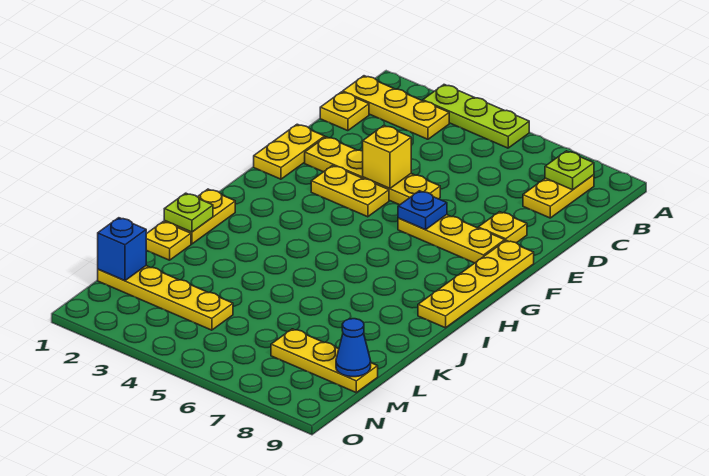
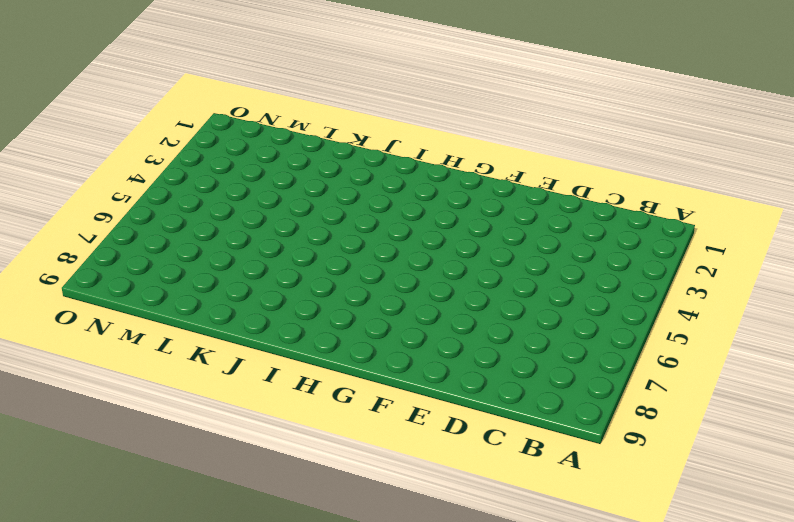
none -> lime plate A3:A5 level 1
none -> yellow plate B1:B3 level 1
none -> yellow plate B8:C8 level 1

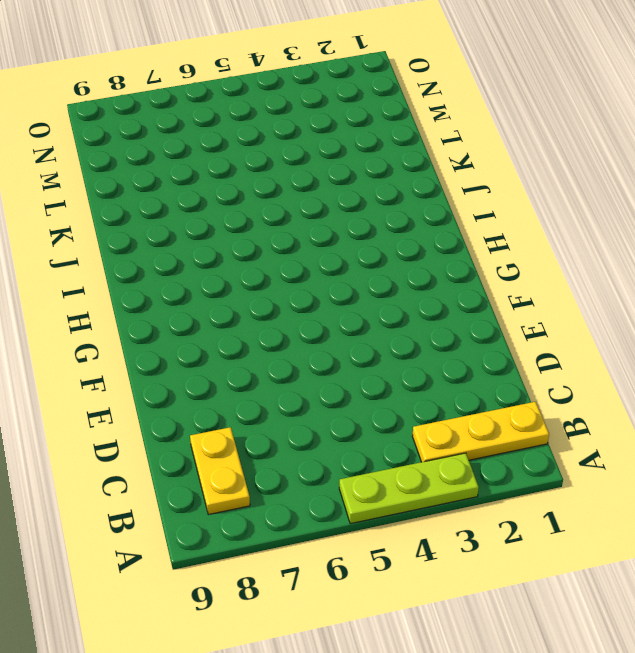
none -> yellow plate C1 level 1
none -> yellow plate E1:F1 level 1
none -> yellow plate E2:E5 level 1

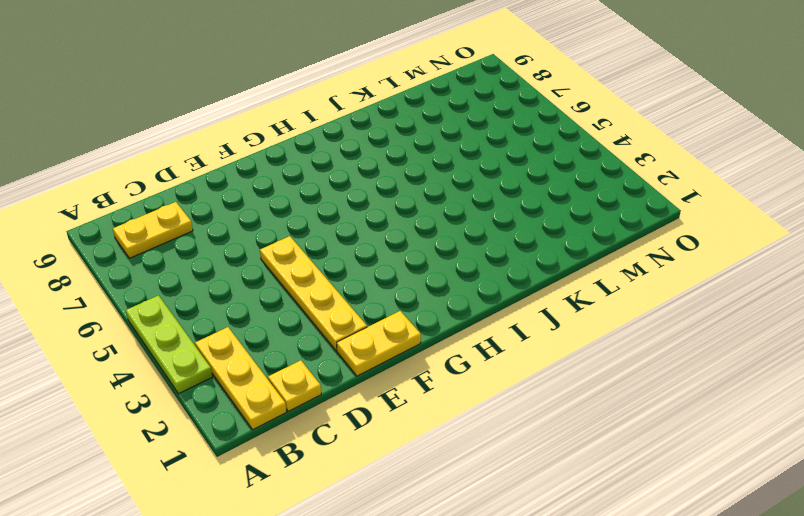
none -> yellow plate E8 level 1
none -> yellow plate F3:F4 level 1
none -> yellow plate F6:F8 level 1

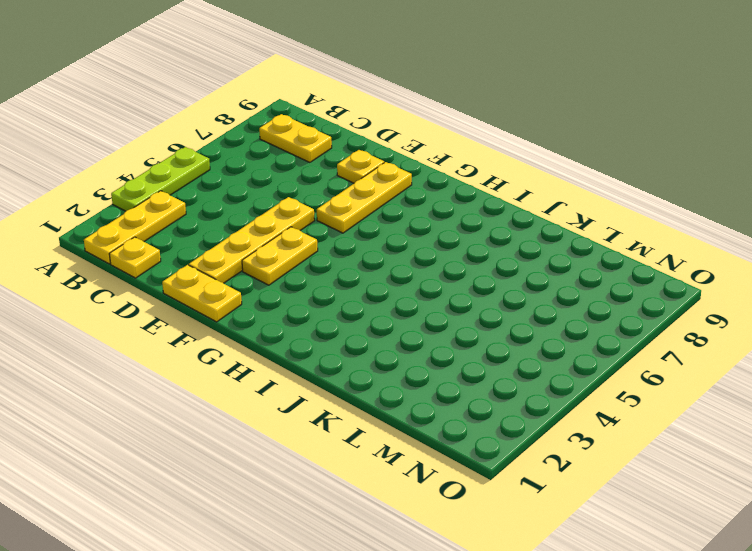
none -> yellow plate F9:I9 level 1
none -> yellow plate I1:J1 level 1
none -> yellow plate K1 level 1

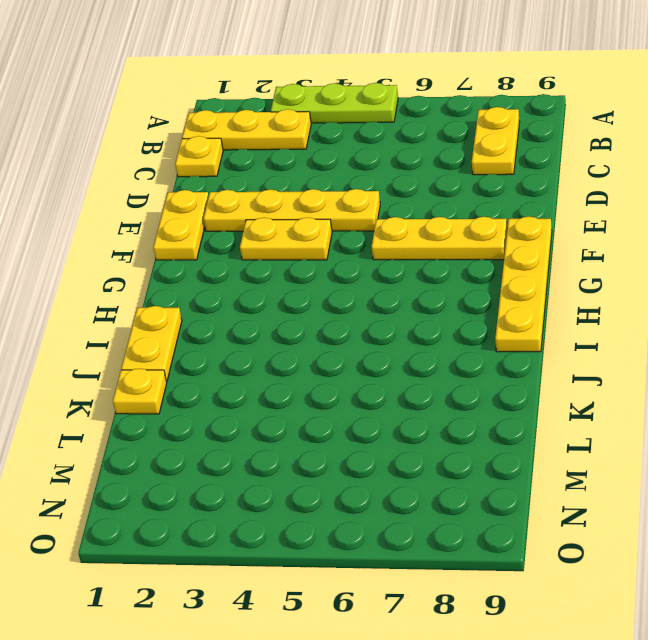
none -> yellow plate E8 level 1
none -> yellow plate M1:M4 level 1
none -> yellow plate M7:M9 level 1

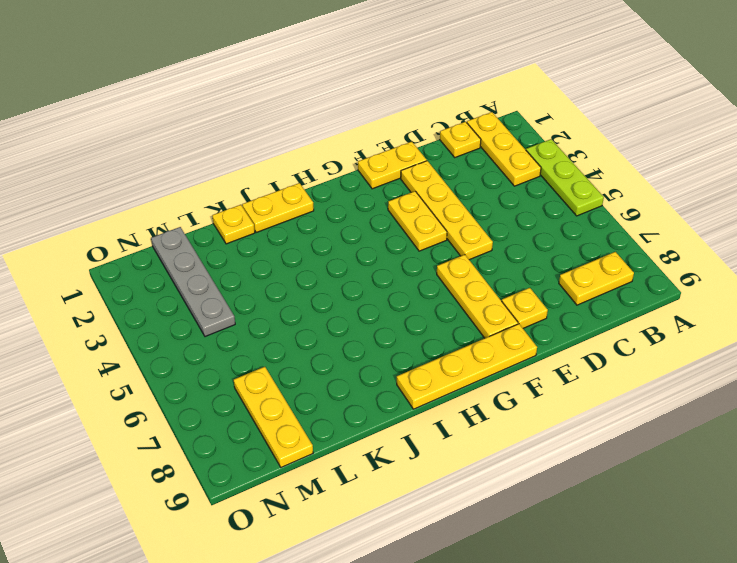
grey plate M1:M4 level 1 -> yellow plate M1:M4 level 1
none -> lime plate B8 level 2
none -> yellow brick E4 level 2
none -> blue plate F6 level 2

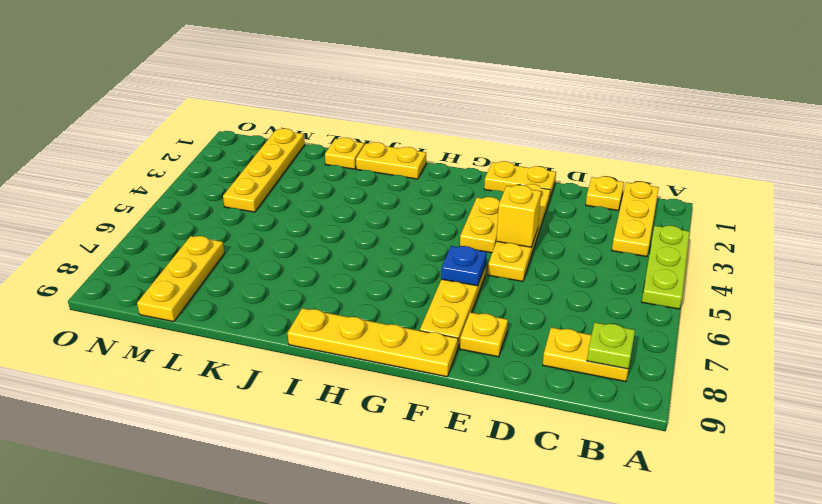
none -> lime plate J1 level 2
none -> blue brick M1 level 2
none -> blue cone M9 level 2

